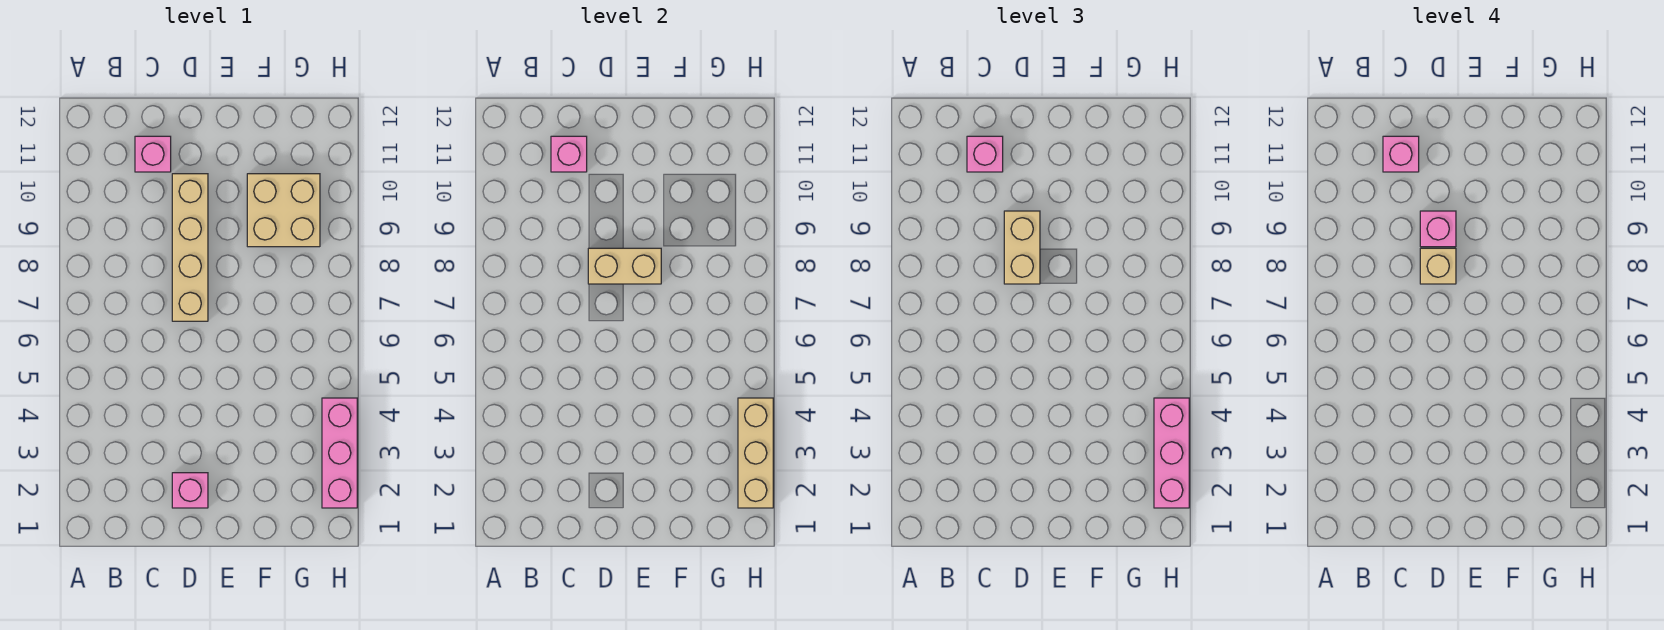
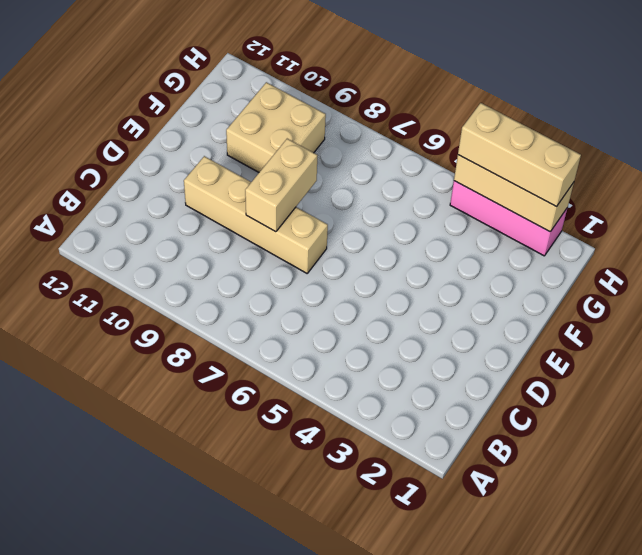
tan brick H2:H4 level 3 -> pink brick H2:H4 level 3
none -> pink brick C11 level 1
none -> pink brick D2 level 1
none -> pink brick C11 level 2

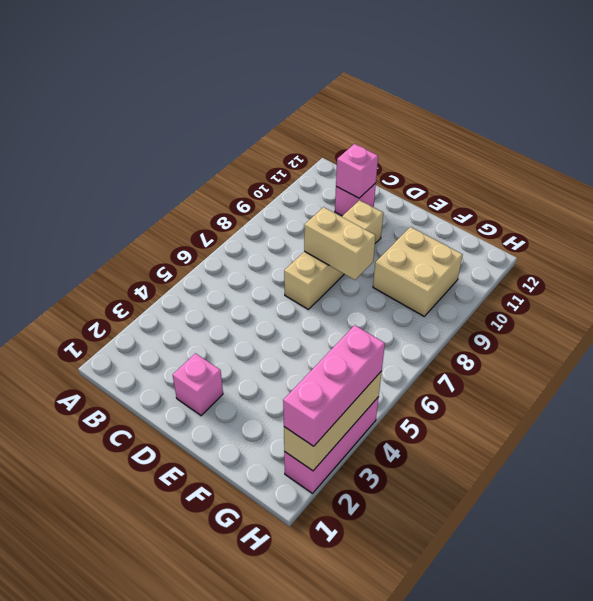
none -> pink brick C11 level 3
none -> tan brick D8:D9 level 3
none -> pink brick C11 level 4

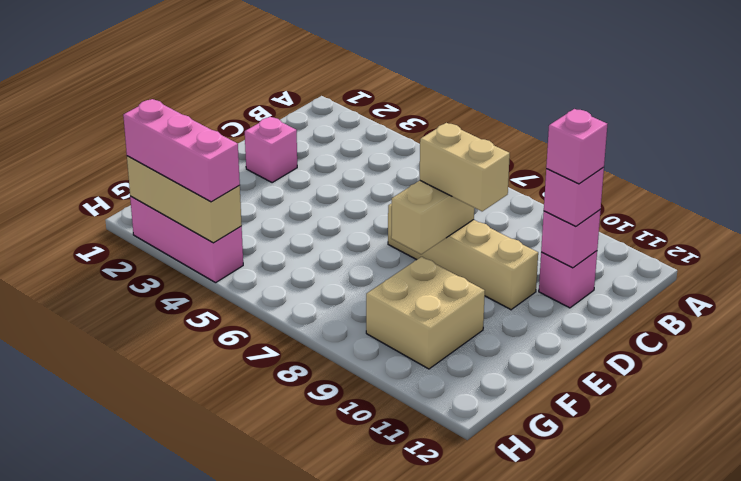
none -> tan brick D8 level 4
none -> pink brick D9 level 4

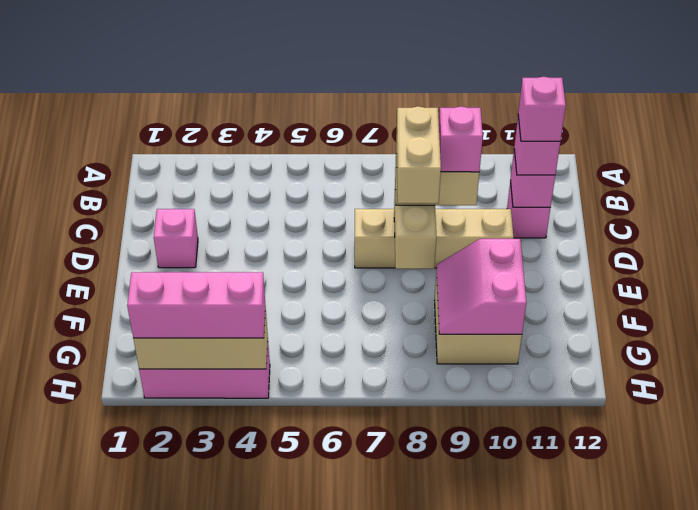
tan brick D8:E8 level 4 -> tan brick D8 level 4
pink slope F9:G10 level 2 top 10 -> none

